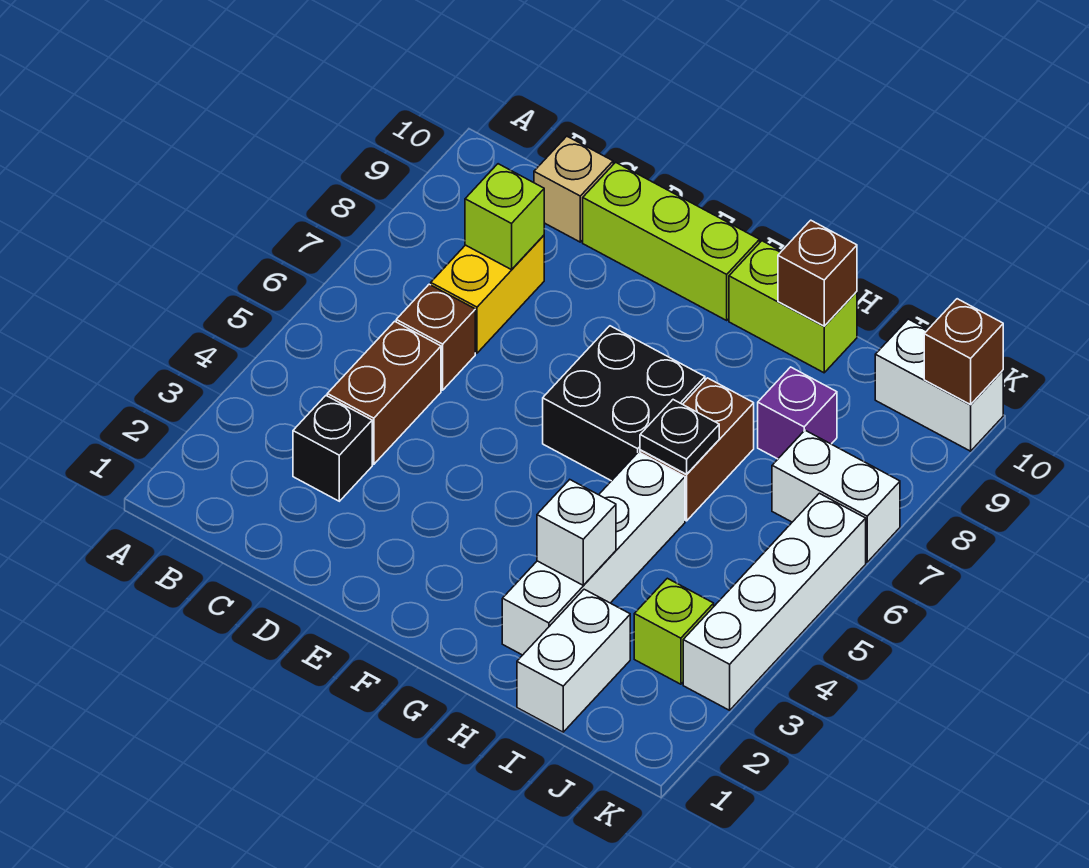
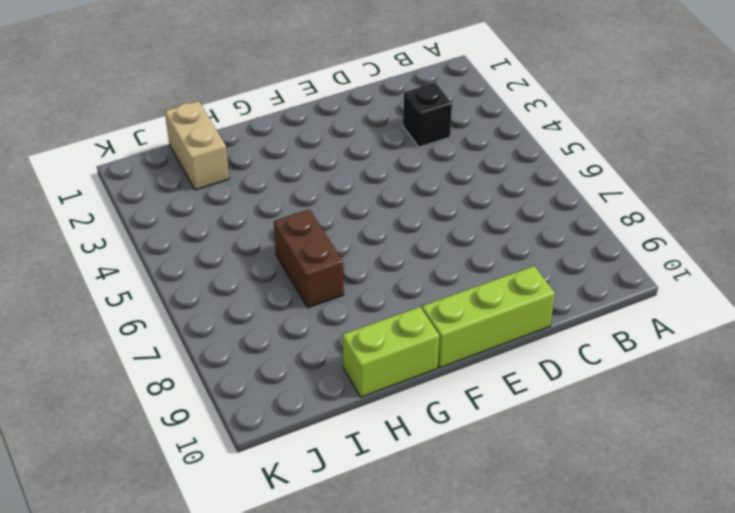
tan brick I1:I2 level 1 -> white brick I1:I2 level 1
none -> brown brick C4:C5 level 1
none -> brown brick C6 level 1
none -> yellow brick C7:C8 level 1

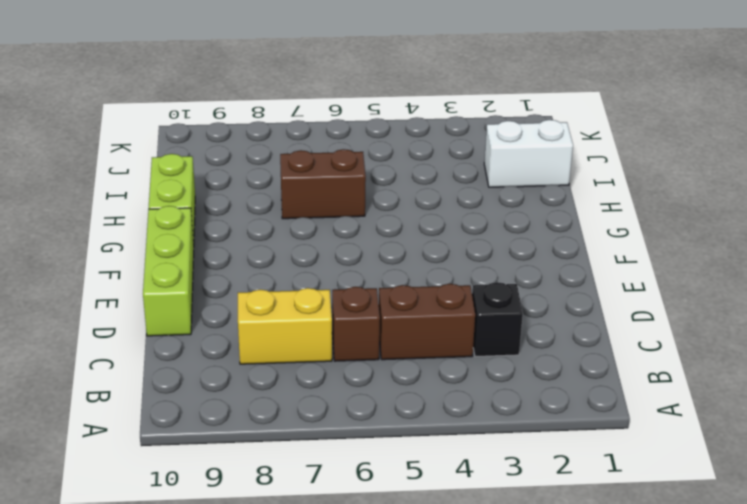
none -> tan brick C10 level 1
none -> black brick F6:G7 level 1
none -> white brick H2:H5 level 1

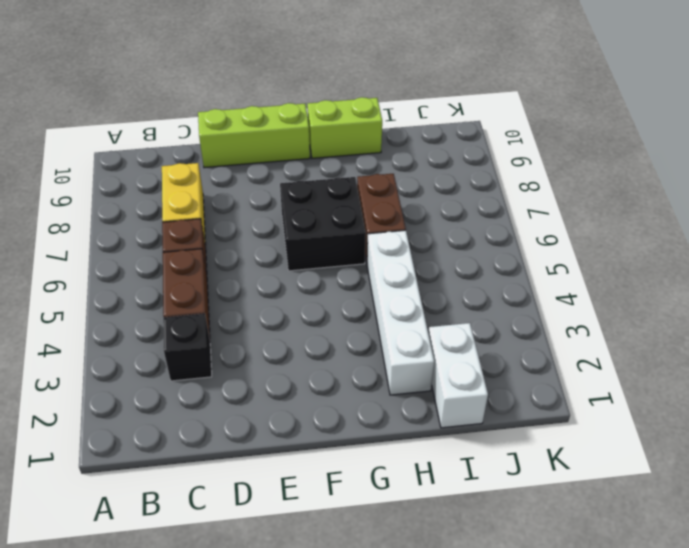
none -> tan brick C10 level 1
none -> purple brick I8 level 1
none -> lime brick J3 level 1

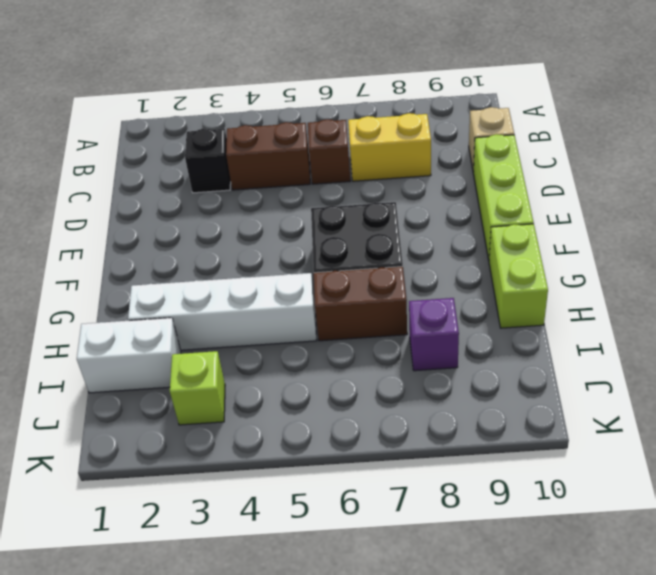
none -> white brick J7:K7 level 1
none -> white brick J10:K10 level 1
none -> white brick K3:K6 level 1

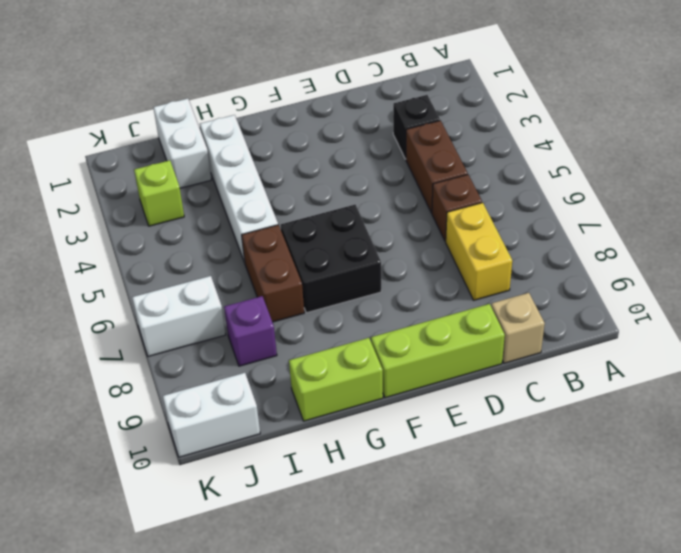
none -> white brick K3:K6 level 1
none -> lime brick C8 level 2
none -> white brick H3 level 2

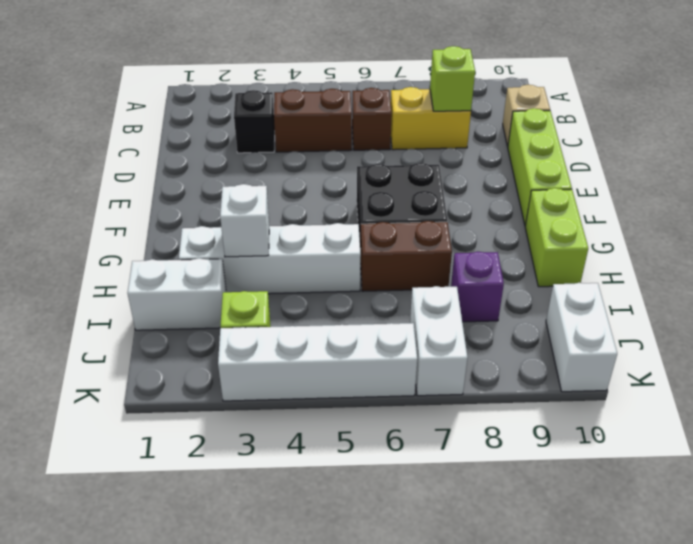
none -> black plate H6 level 2
none -> brown brick H10 level 2
none -> brown brick K10 level 2

